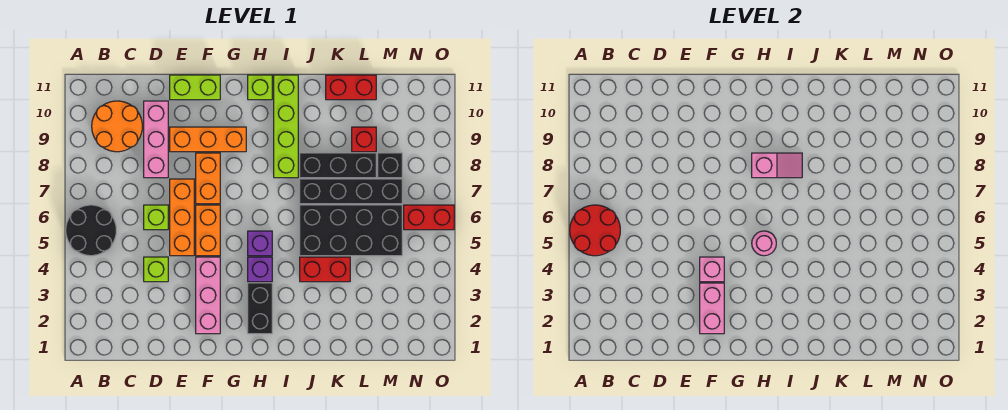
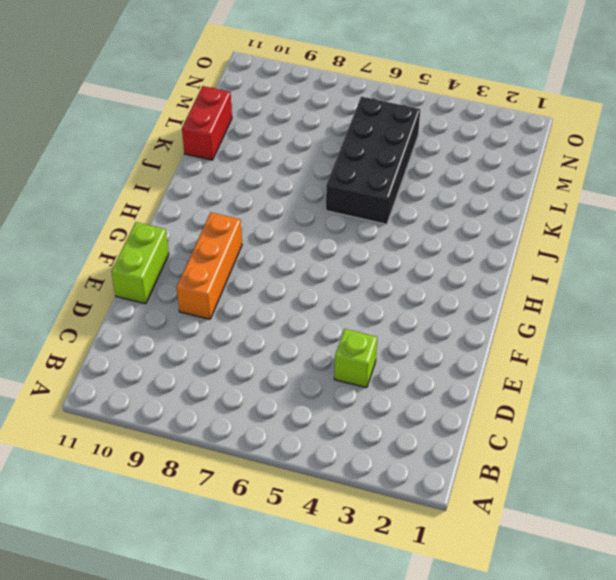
none -> black round brick A5:B6 level 1
none -> orange round brick B9:C10 level 1
none -> lime brick D6 level 1

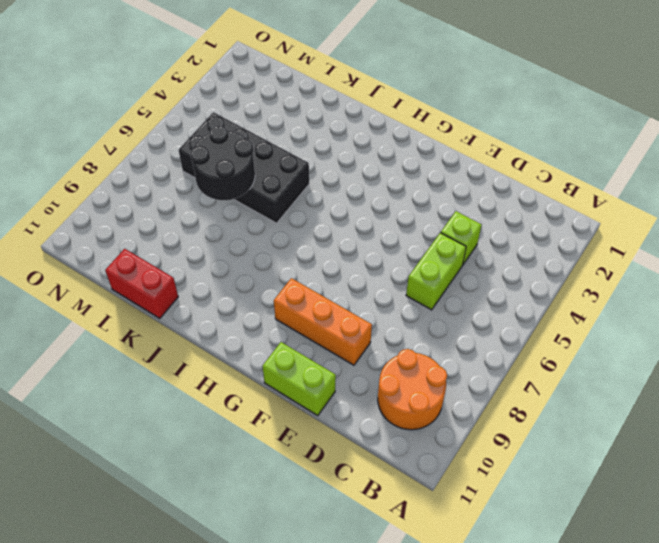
lime brick D5:D6 level 1 -> lime brick D6 level 1
black round brick K6:L7 level 2 -> black round brick A5:B6 level 1
none -> pink brick D8:D10 level 1
none -> orange brick E5:E7 level 1
none -> pink brick F2:F4 level 1

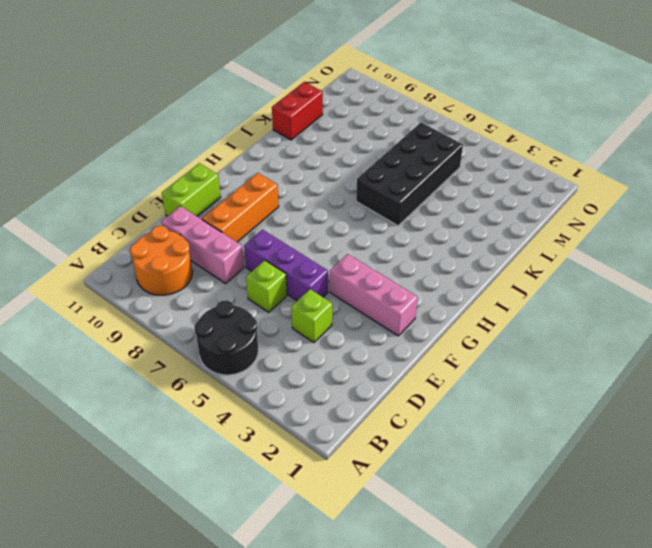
purple brick E5:E7 level 1 -> orange brick E5:E7 level 1
none -> orange brick F5:F6 level 1
none -> orange brick F7:F8 level 1
none -> black brick H2:H3 level 1

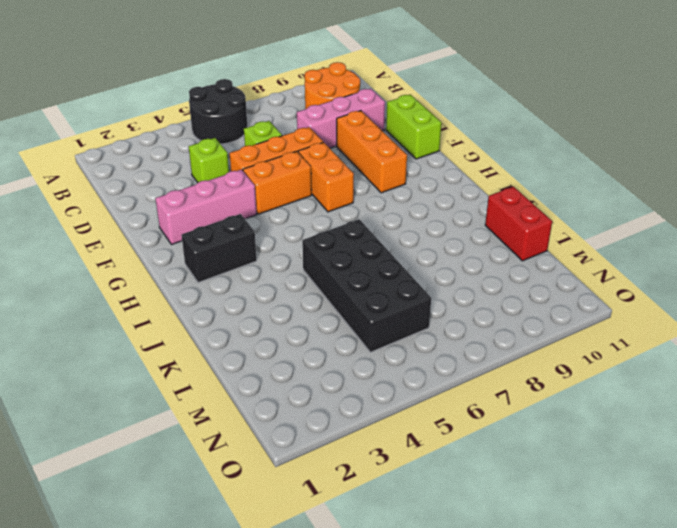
orange brick F7:G7 level 1 -> orange brick F7:F8 level 1
none -> purple brick H4 level 1
none -> purple brick H5 level 1
none -> lime brick H11 level 1

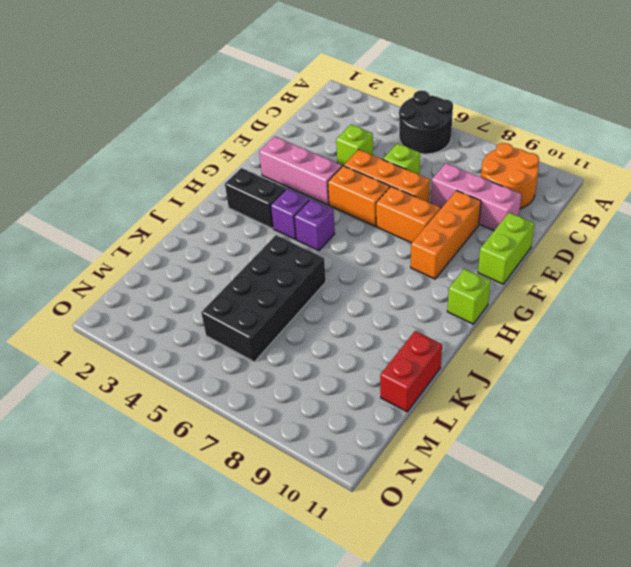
none -> lime brick I8:I11 level 1
none -> red brick J4:K4 level 1
none -> black brick J7:M7 level 1

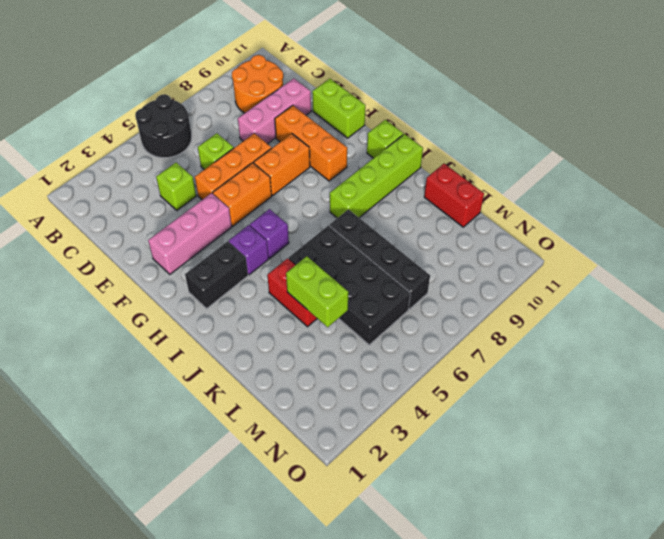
lime brick K4:L4 level 2 -> none
none -> black brick J8:L8 level 1
none -> red brick L9 level 1
none -> black brick M8 level 1

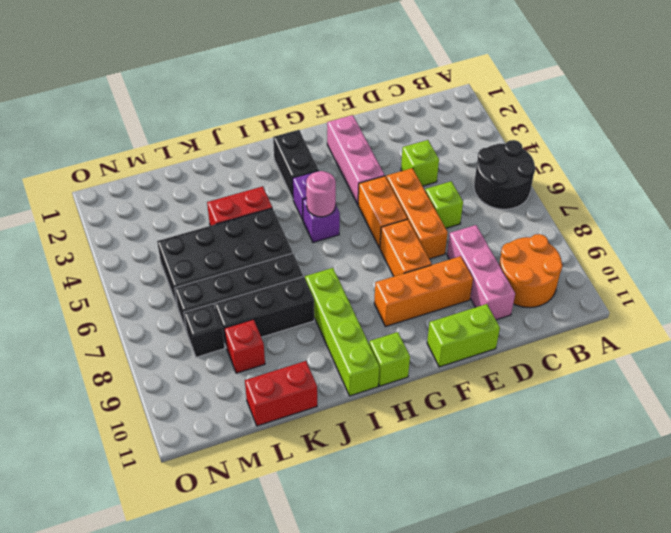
none -> red brick N6:O6 level 1
none -> red round brick A5:B6 level 2
none -> pink brick F2:F3 level 2

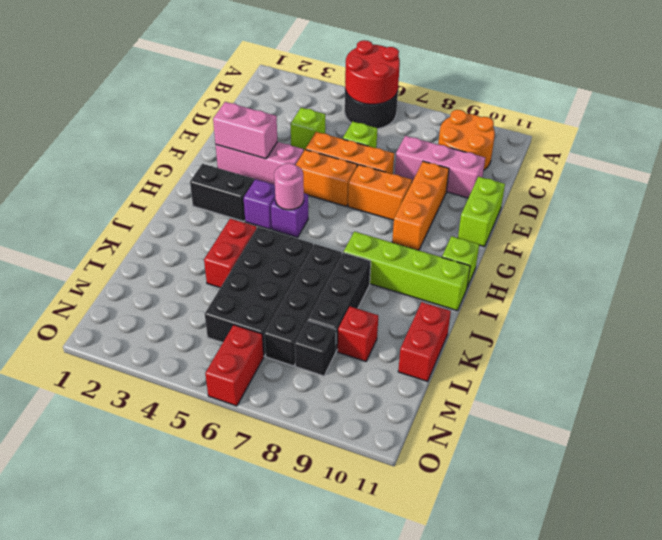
none -> pink brick F4 level 2
none -> pink slope H8:I8 level 2 top H

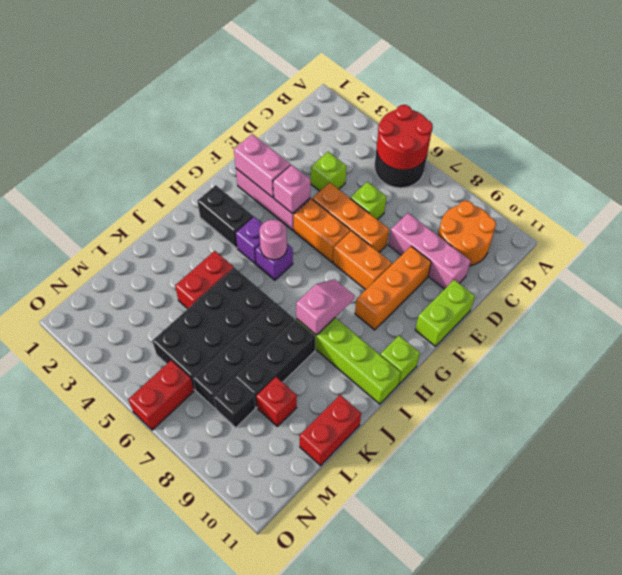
pink slope H8:I8 level 2 top I -> pink slope H8:I8 level 2 top H

